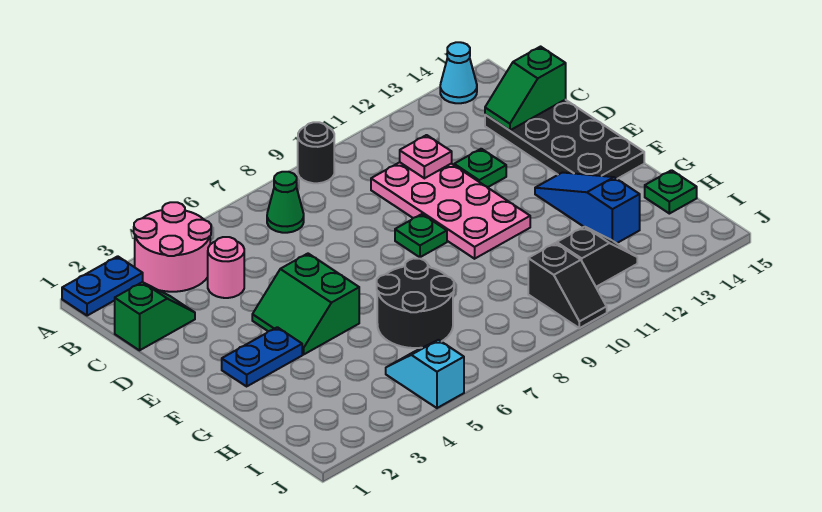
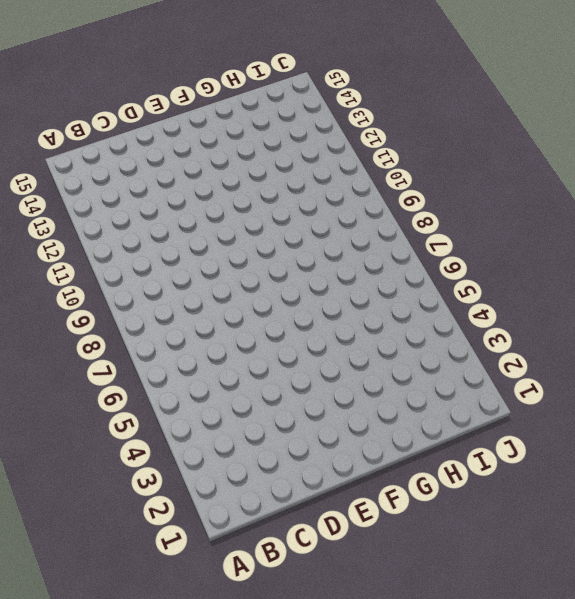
none -> blue plate A1:A2 level 1
none -> pink round brick A3:B4 level 1
none -> black round brick A9 level 1

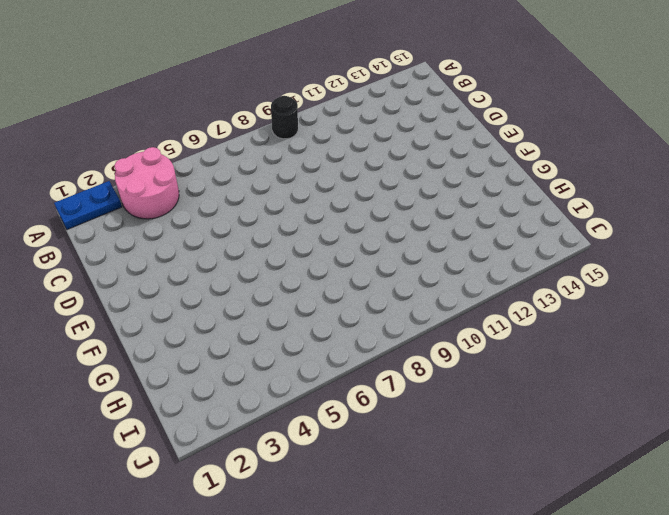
none -> cyan cone A14 level 1
none -> green cone B7 level 1
none -> green slope C1:C2 level 1 top 1

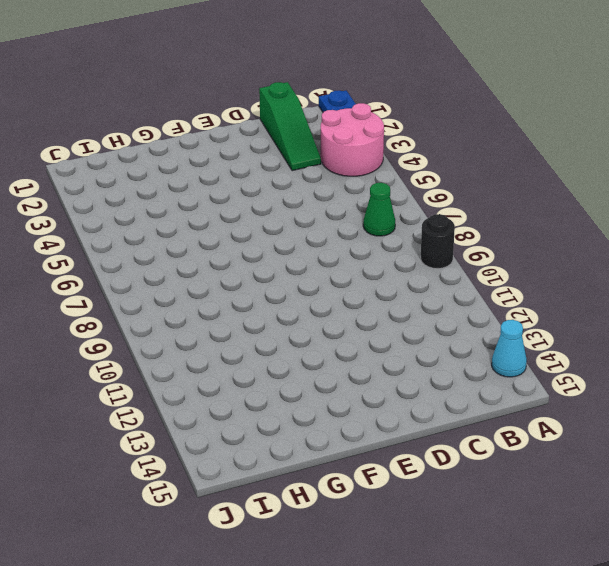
green slope C1:C3 level 1 top 1 -> green slope C1:C2 level 1 top 1
none -> pink round brick C4 level 1
none -> pink plate C10:F11 level 1
none -> black plate C14:F15 level 1

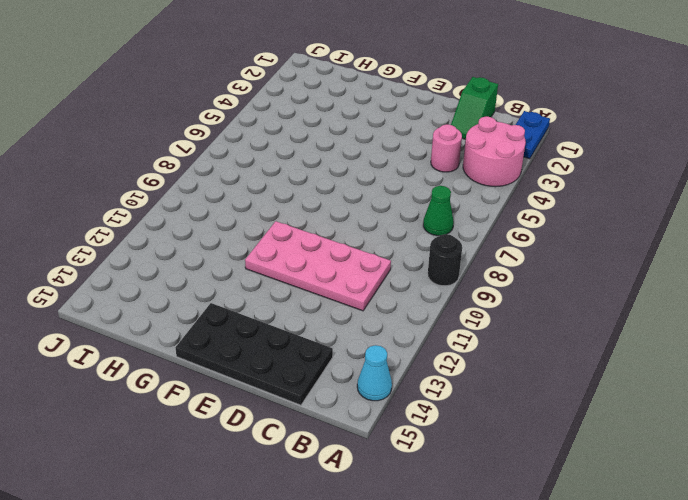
none -> green plate D12 level 1
none -> green slope E4:F5 level 1 top 5
none -> green plate E9 level 1

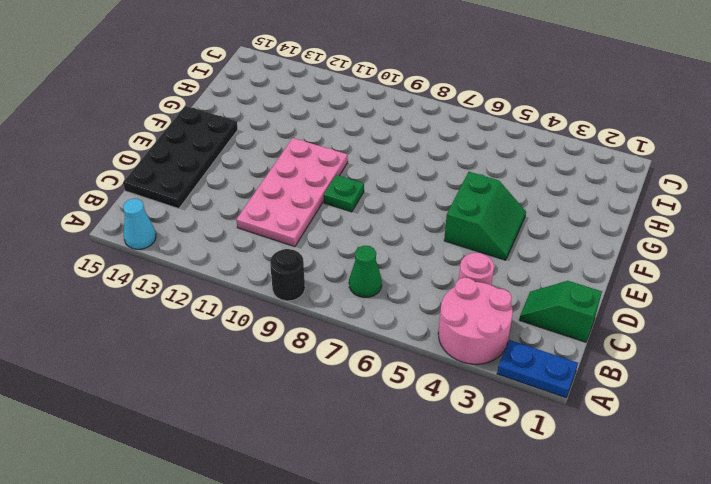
none -> green plate D12 level 1
none -> blue plate F2:F3 level 1
none -> blue slope F13:H13 level 1 top H

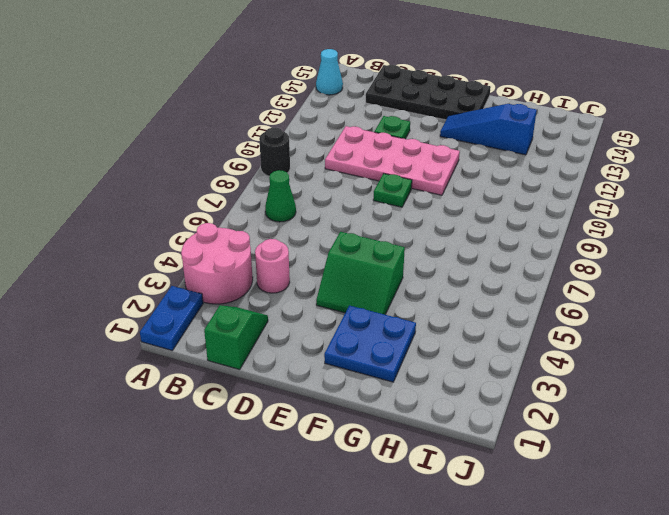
blue plate F2:G3 level 1 -> blue plate F2:F3 level 1
none -> black round brick G6:H7 level 1
none -> green plate H15 level 1
none -> cyan slope I5:J5 level 1 top J

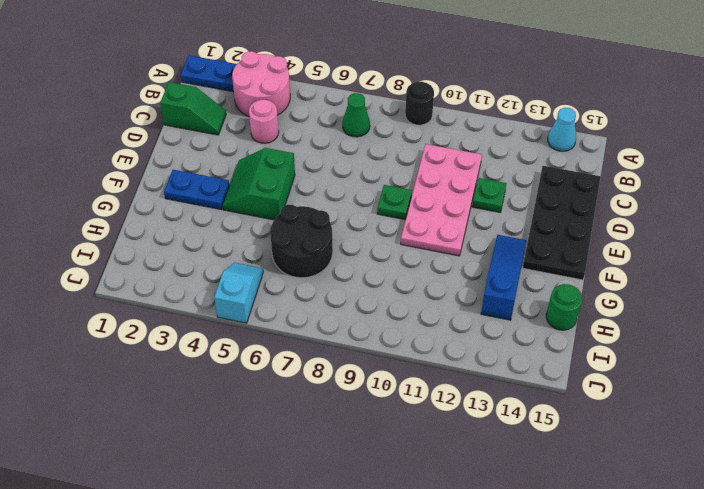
green round brick H15 level 1 -> green plate H15 level 1
none -> black slope I10:J10 level 1 top I
none -> black slope I11:I12 level 1 top 11
none -> pink plate C11 level 2

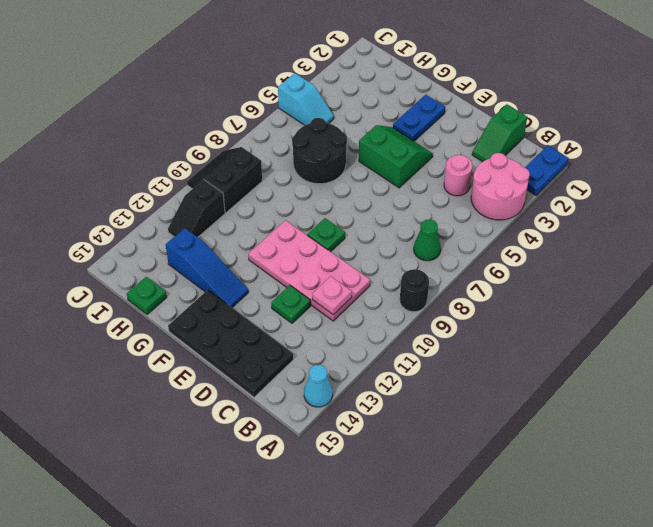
black slope I9:J10 level 1 top I -> black slope I10:J10 level 1 top I
none -> green slope C14:C15 level 2 top 15

